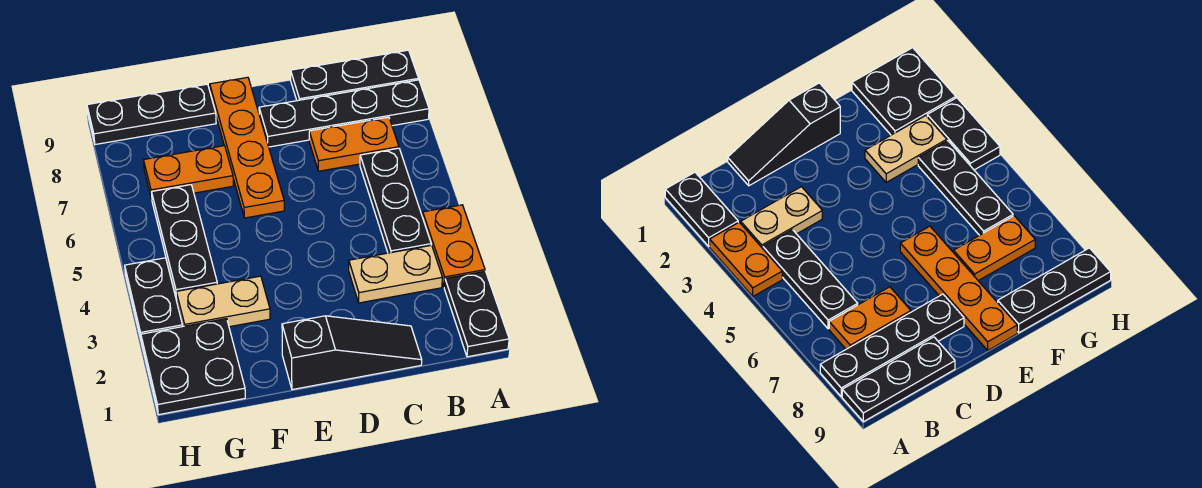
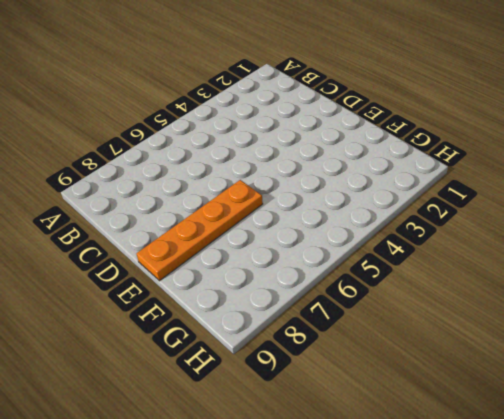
none -> black plate A1:A2 level 1
none -> orange plate A3:A4 level 1
none -> black plate A8:D8 level 1

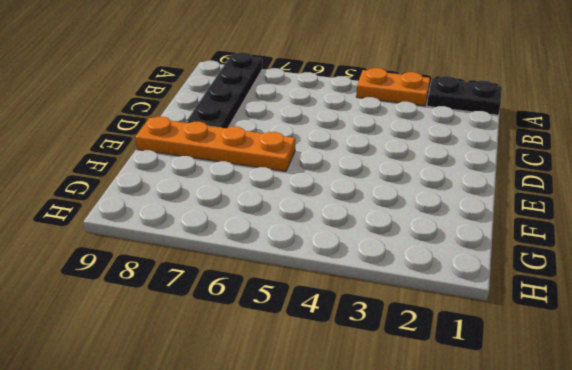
none -> black plate A9:C9 level 1
none -> tan plate B3:C3 level 1
none -> black plate B4:B6 level 1

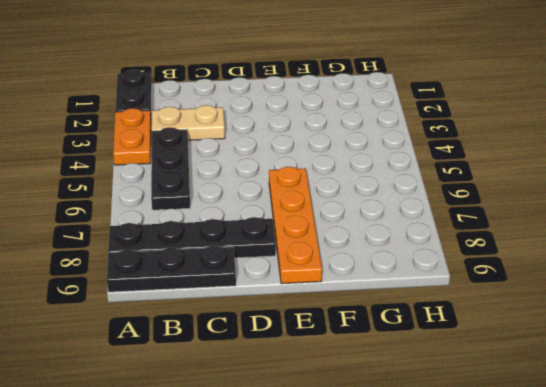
none -> orange plate B7:C7 level 1
none -> black slope C1:E1 level 1 top E
none -> tan plate F3:G3 level 1

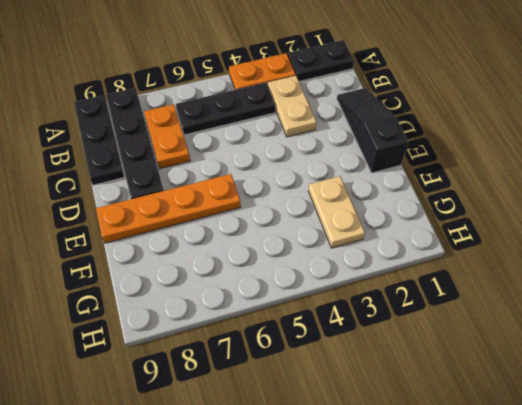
none -> orange plate F7:G7 level 1
none -> black plate F9:H9 level 1
none -> black plate G1:H2 level 1

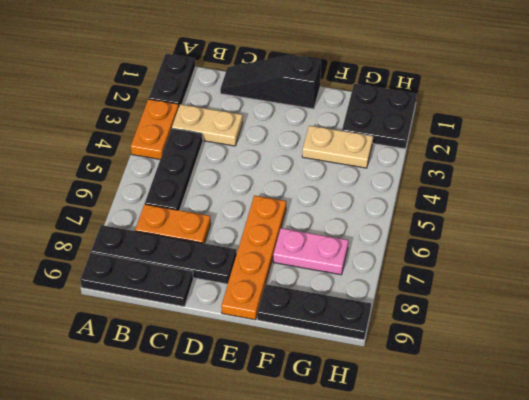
pink plate F7:G7 level 1 -> orange plate F7:G7 level 1
none -> black plate G4:G6 level 1
none -> black plate H3:H4 level 1

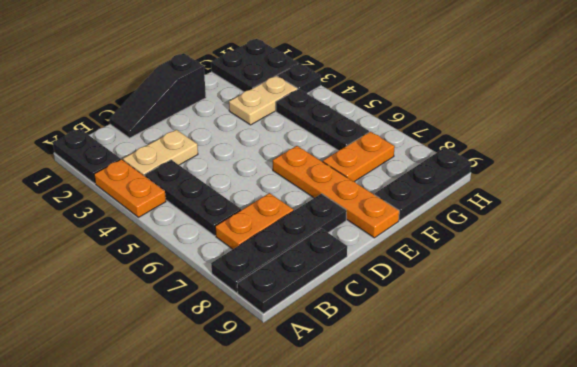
black plate H3 level 1 -> black plate H3:H4 level 1

